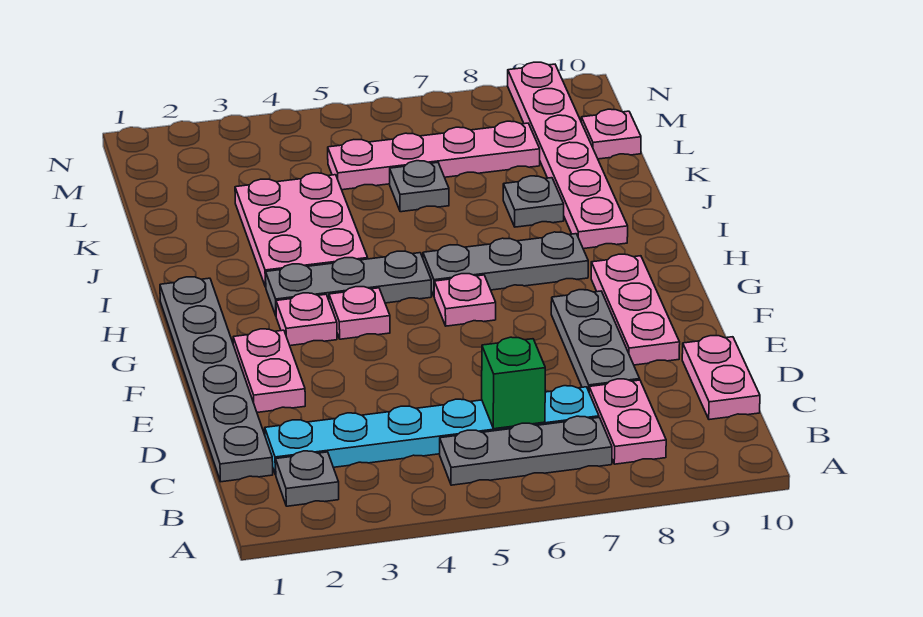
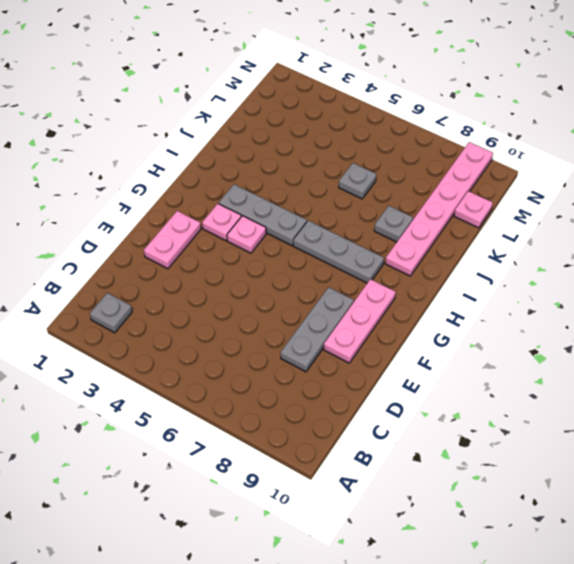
none -> grey plate B5:B7 level 1
none -> pink plate B8:C8 level 1
none -> grey plate C1:H1 level 1

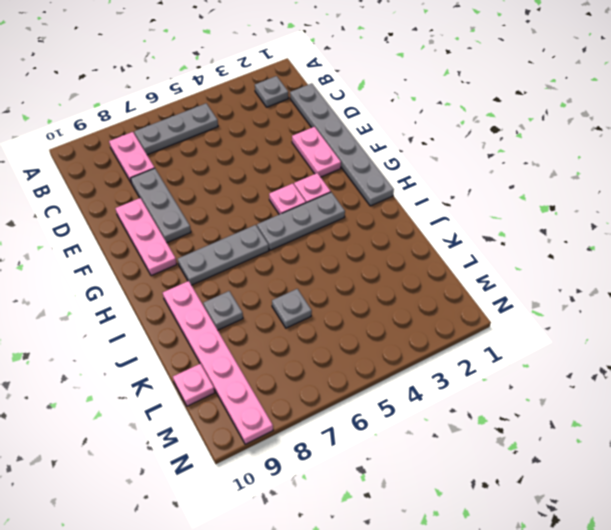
none -> cyan plate C2:C7 level 1
none -> pink plate C10:D10 level 1
none -> pink plate G6 level 1

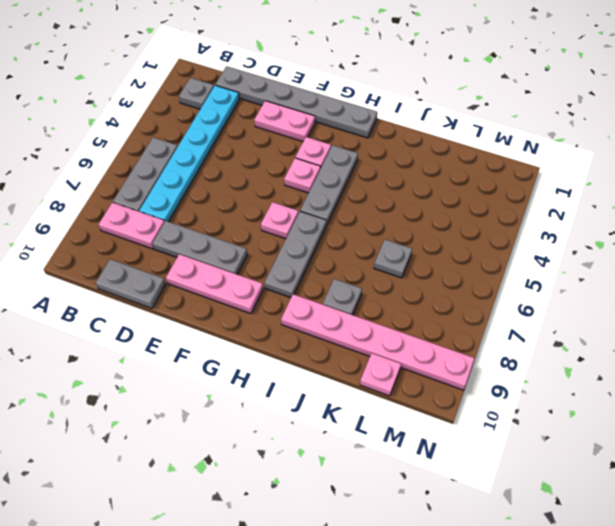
grey plate C10:D10 level 1 -> pink plate C10:D10 level 1
none -> pink plate I3:K4 level 1
none -> pink plate L5:L8 level 1
none -> green brick C6 level 2

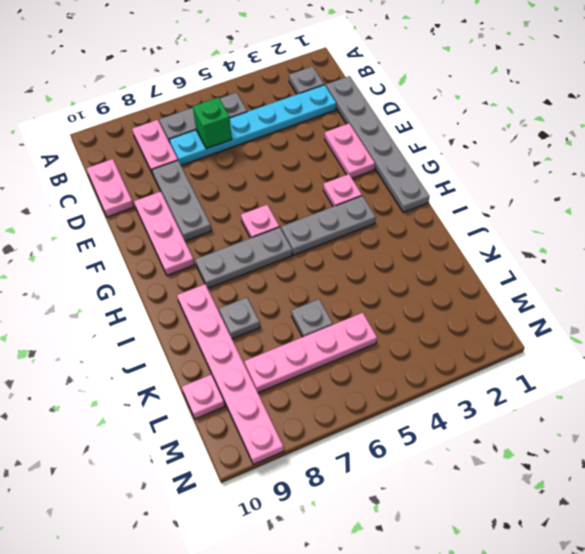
none -> pink plate G4 level 1
none -> pink plate I3:K4 level 1

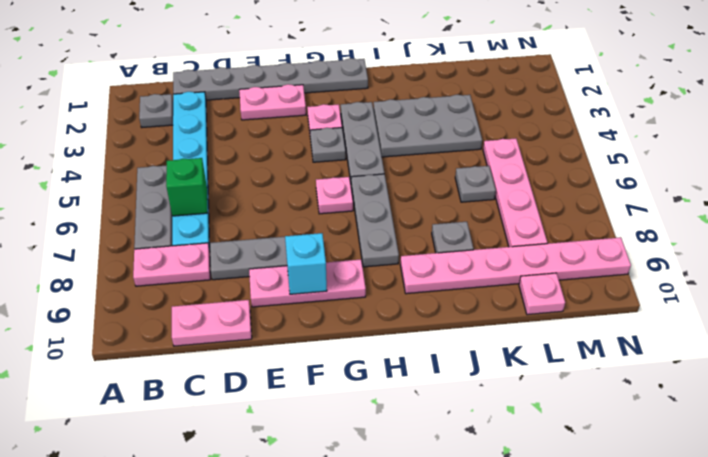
cyan brick F9 level 2 -> none
grey plate G4 level 1 -> pink plate G4 level 1
grey plate I3:K4 level 1 -> pink plate I3:K4 level 1

